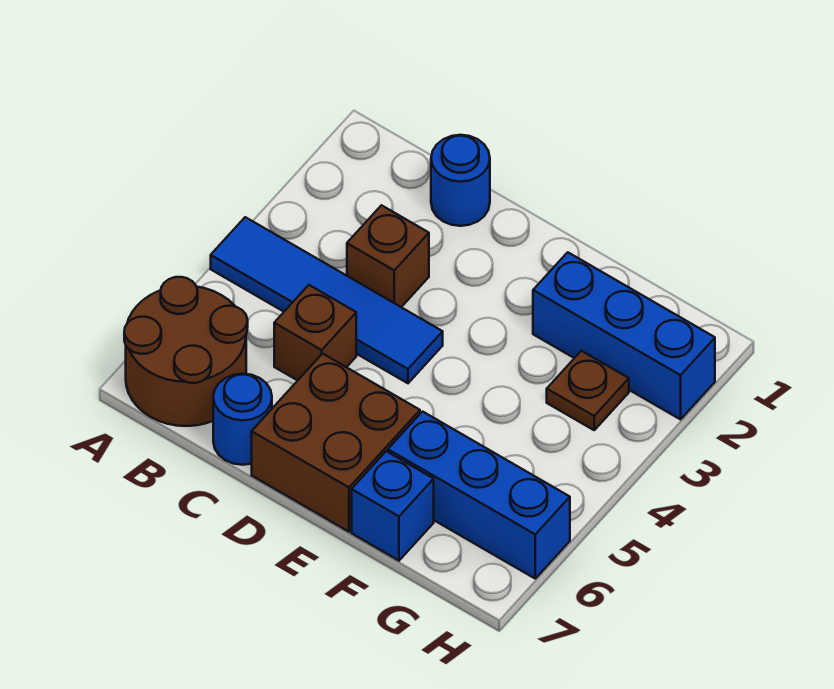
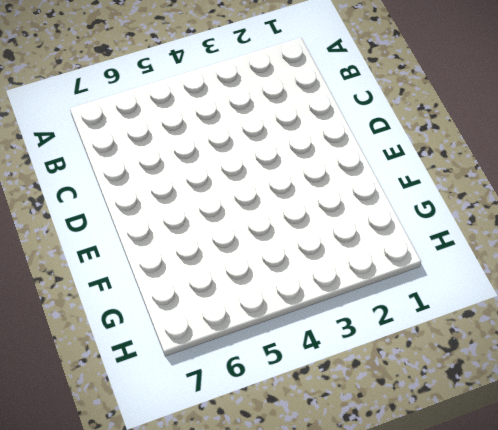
none -> blue tile A4:D4 level 1
none -> brown round brick A6:B7 level 1

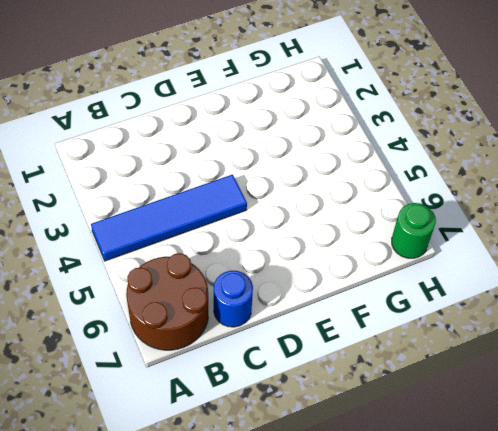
green round brick H7 level 1 -> none
none -> blue round brick C1 level 1
none -> brown brick C3 level 1

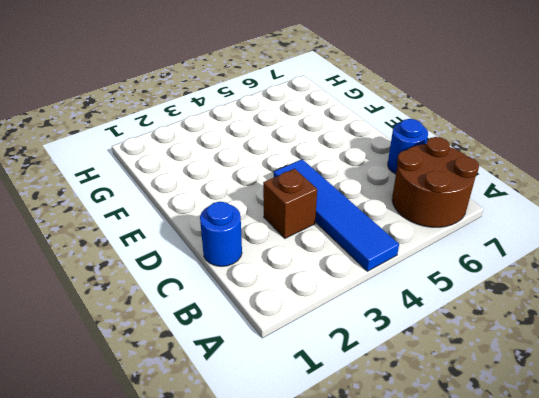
none -> brown brick C5 level 1
none -> brown brick D6:E7 level 1

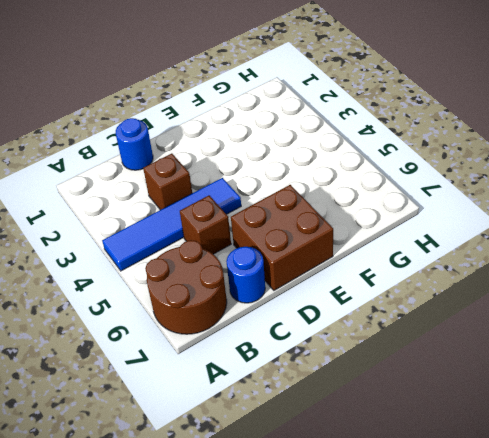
none -> blue brick F2:H2 level 1
none -> blue brick F6:H6 level 1

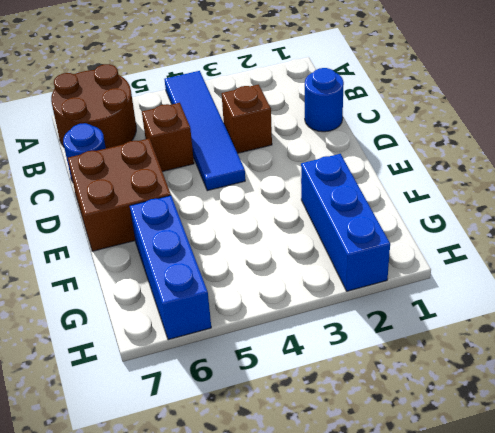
none -> blue brick F7 level 1
none -> brown plate G3 level 1

